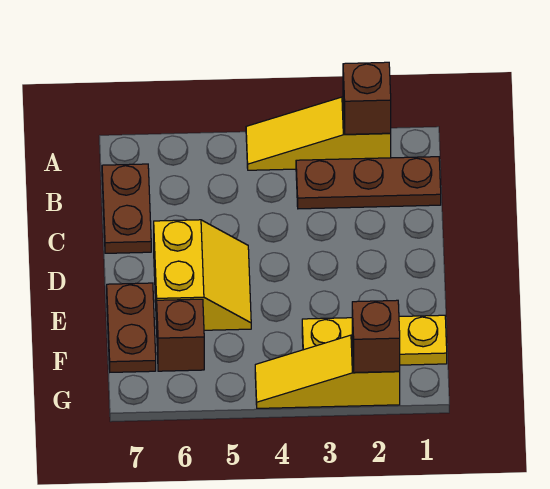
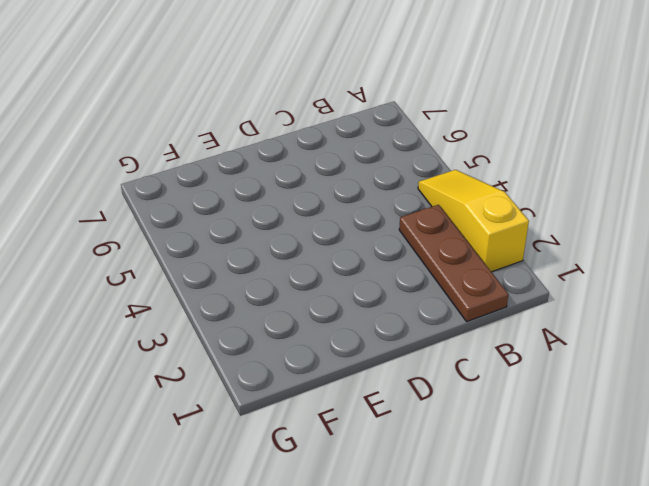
none -> brown plate B7:C7 level 1
none -> yellow slope D5:E6 level 1 top 6

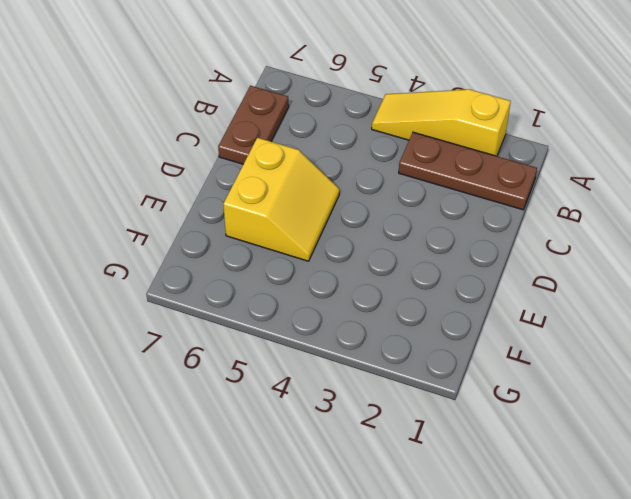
none -> brown plate E7:F7 level 1
none -> yellow plate F1:F3 level 1

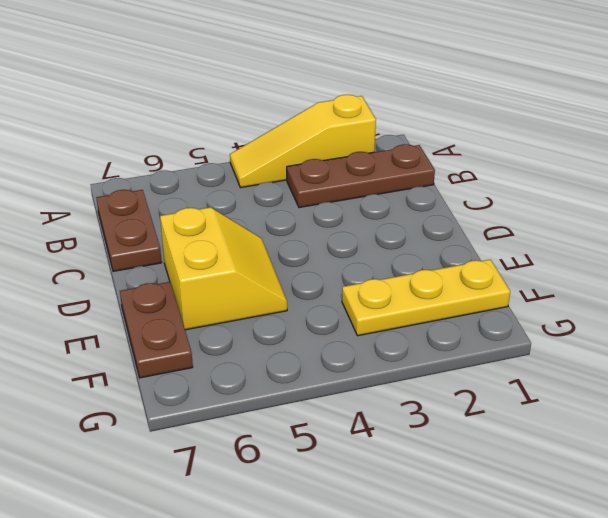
none -> brown brick F6 level 1
none -> yellow slope G2:G4 level 1 top 2

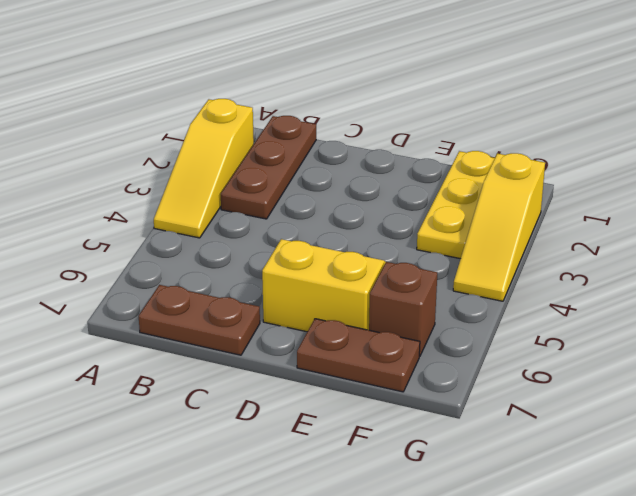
none -> brown brick A2 level 2
none -> brown brick G2 level 2

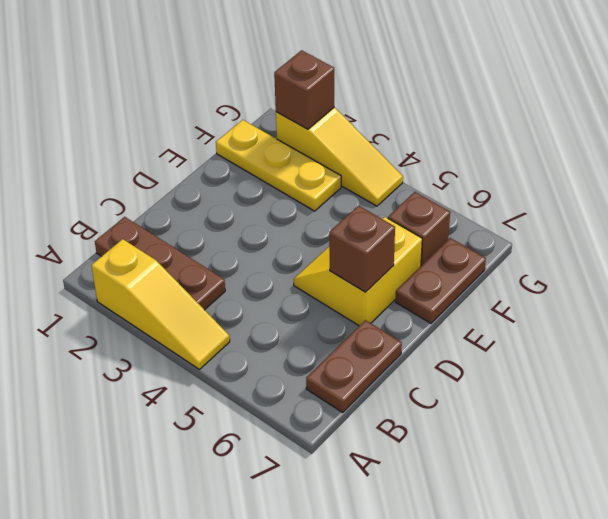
brown brick D6 level 2 -> brown brick A2 level 2

